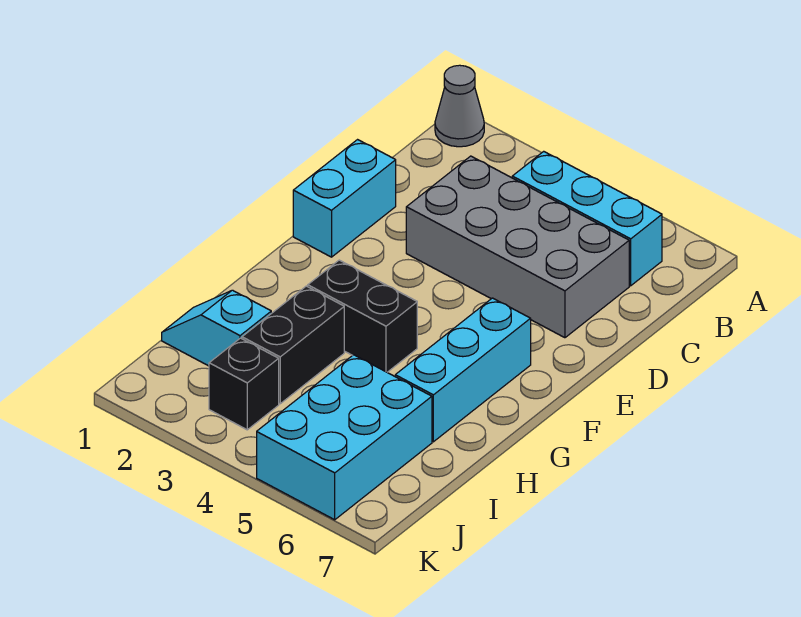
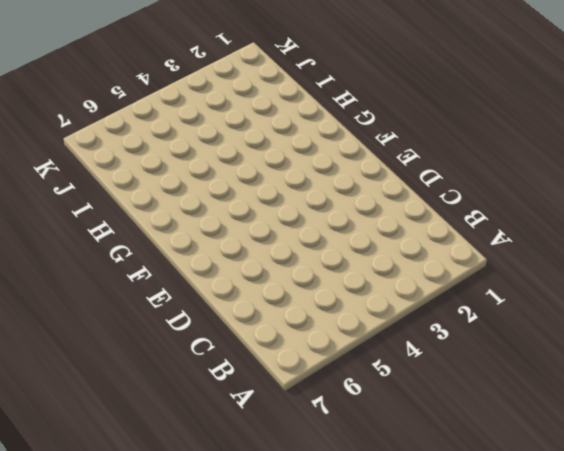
none -> grey cone A1 level 1
none -> cyan brick B4:B6 level 1

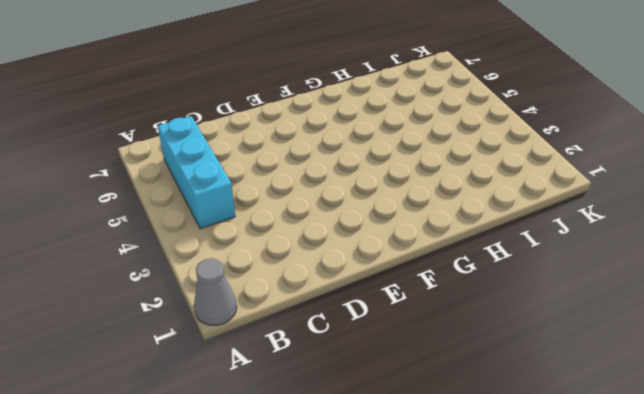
none -> grey brick C3:D6 level 1
none -> cyan brick D1:E1 level 1

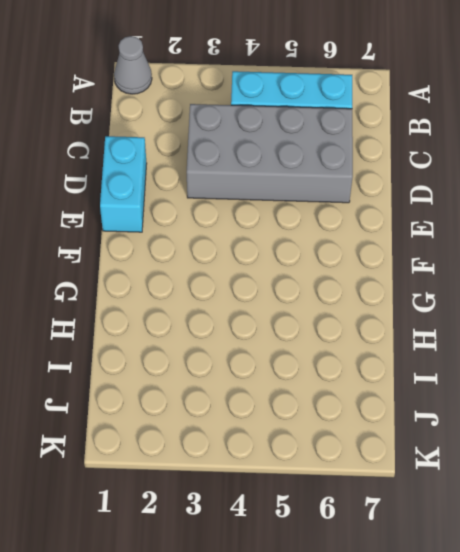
none -> cyan brick F6:H6 level 1
none -> black brick G3:G4 level 1

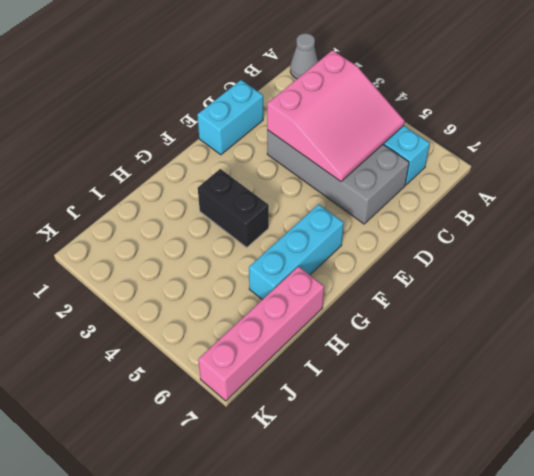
pink slope B3:D5 level 2 top 3 -> none
pink brick H7:K7 level 1 -> none
none -> black brick H3:I3 level 1
none -> cyan slope I1:I2 level 1 top 2

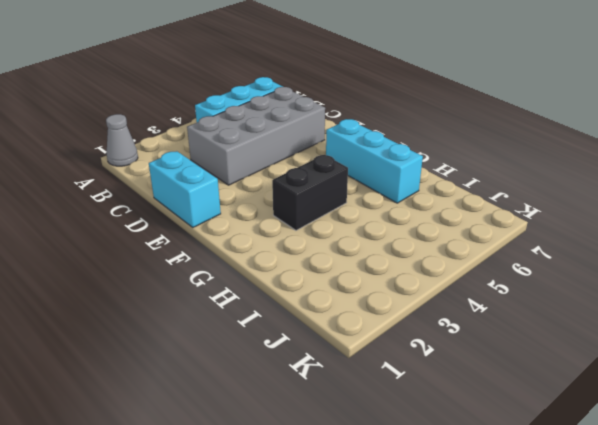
none -> black brick H3:I3 level 1
none -> cyan slope I1:I2 level 1 top 2

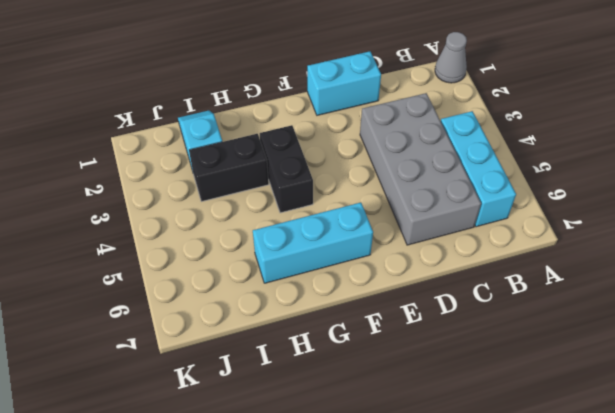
none -> cyan brick I5:K6 level 1
none -> black brick J3 level 1

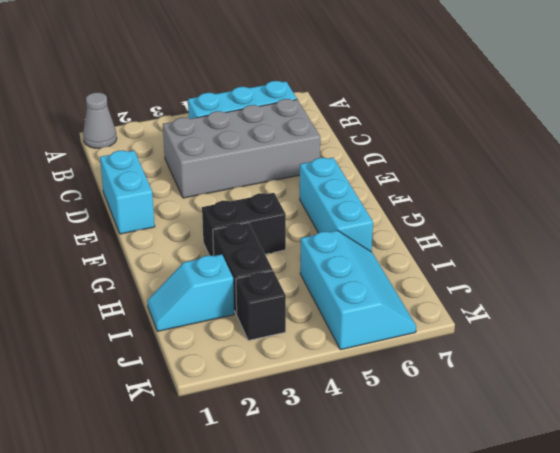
cyan slope I5:K6 level 1 top 5 -> cyan brick I5:K6 level 1

